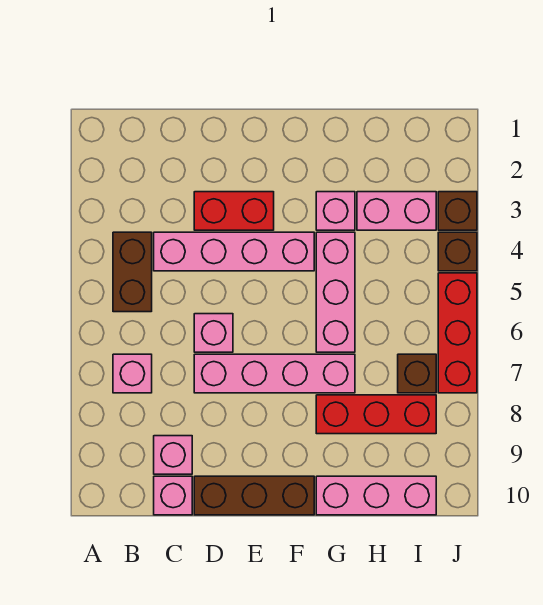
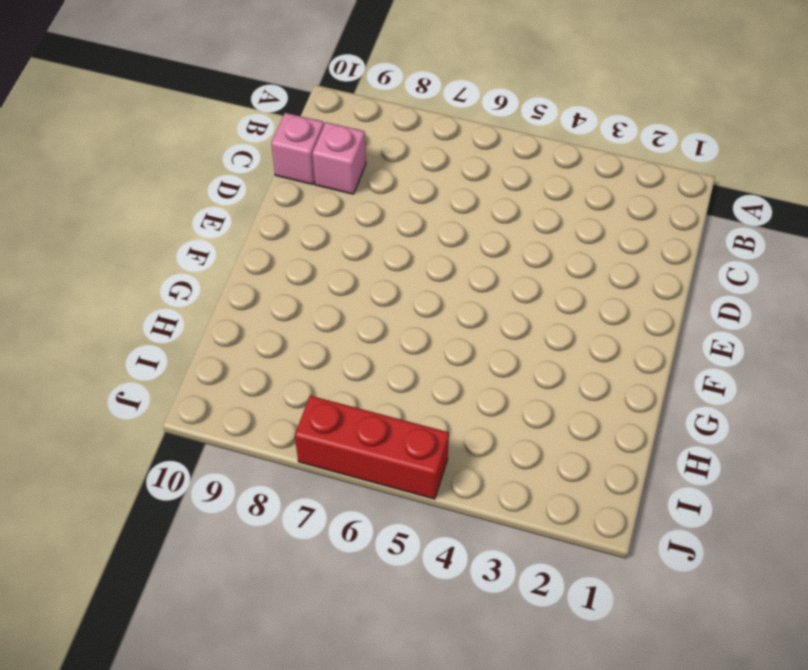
none -> brown brick B4:B5 level 1
none -> pink brick B7 level 1
none -> pink brick C4:F4 level 1

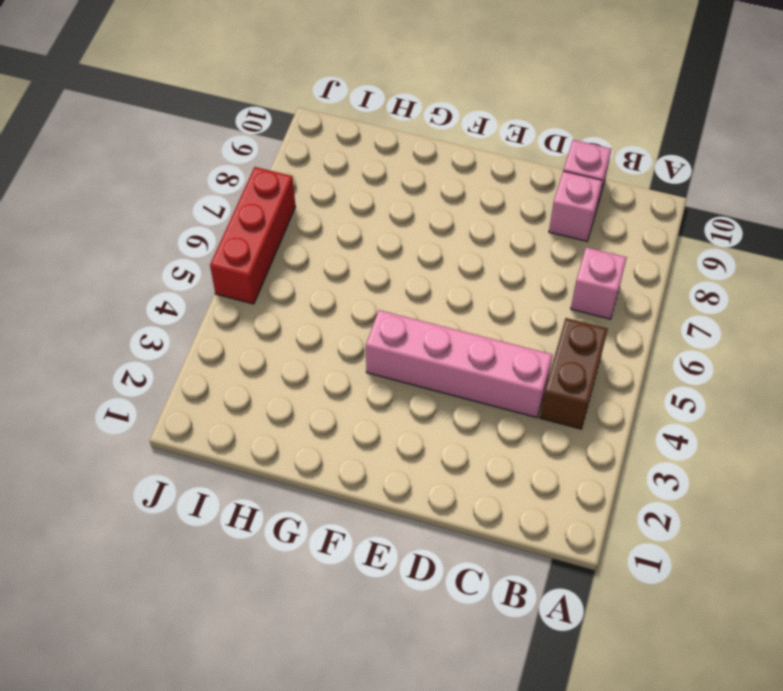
none -> red brick D3:E3 level 1
none -> pink brick D6 level 1
none -> pink brick D7:G7 level 1

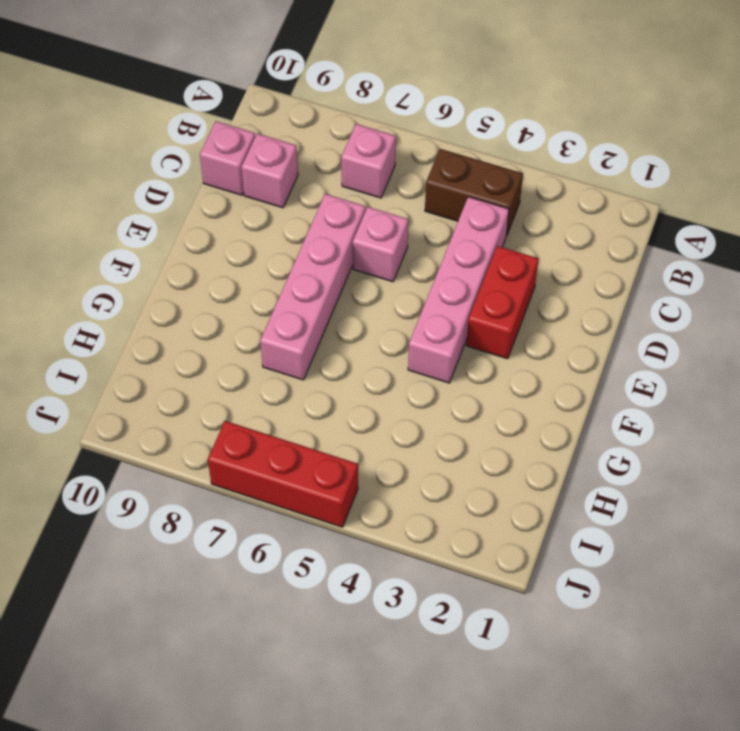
none -> brown brick D10:F10 level 1
none -> pink brick G3 level 1
none -> pink brick G4:G6 level 1

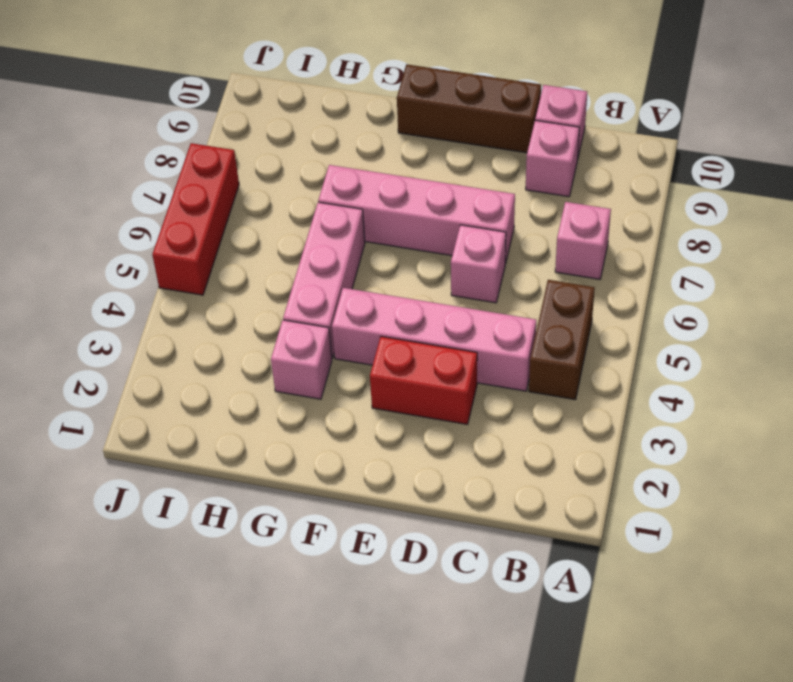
none -> red brick G8:I8 level 1
none -> pink brick G10:I10 level 1
none -> pink brick H3:I3 level 1

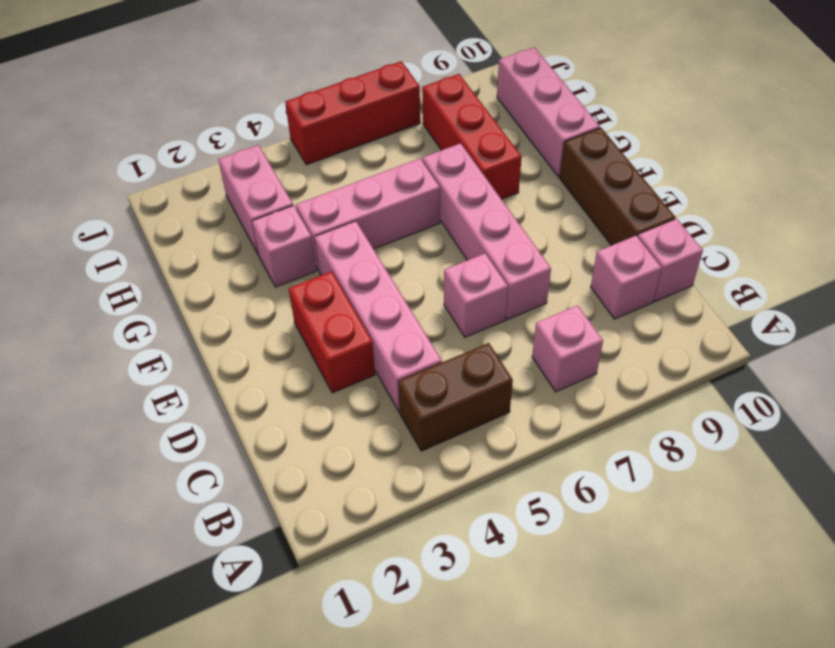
none -> brown brick I7 level 1
none -> brown brick J3 level 1
none -> brown brick J4 level 1

